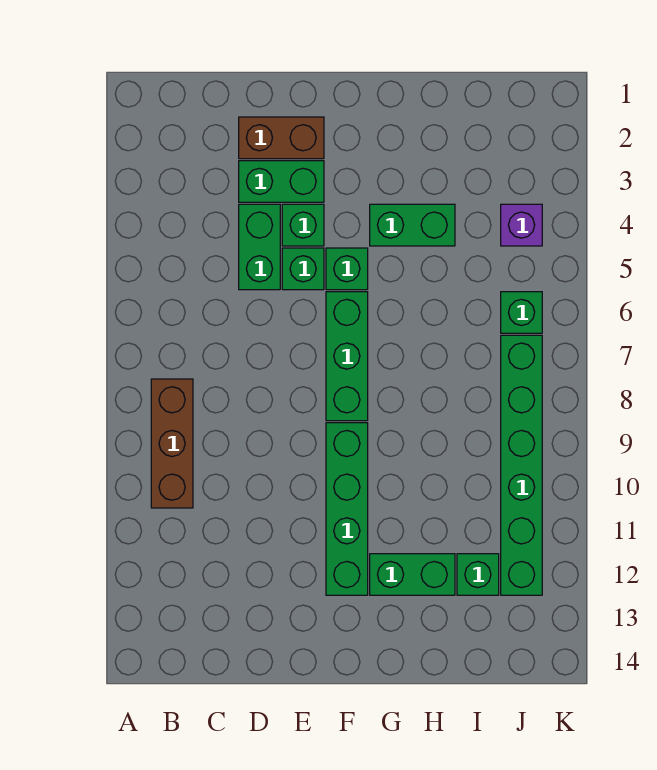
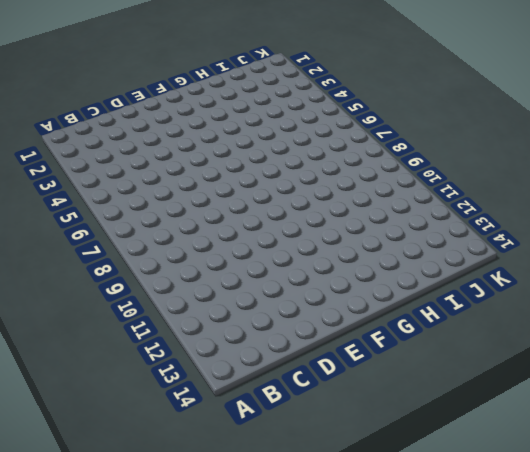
none -> brown brick B8:B10 level 1
none -> brown brick D2:E2 level 1
none -> green brick D3:E3 level 1

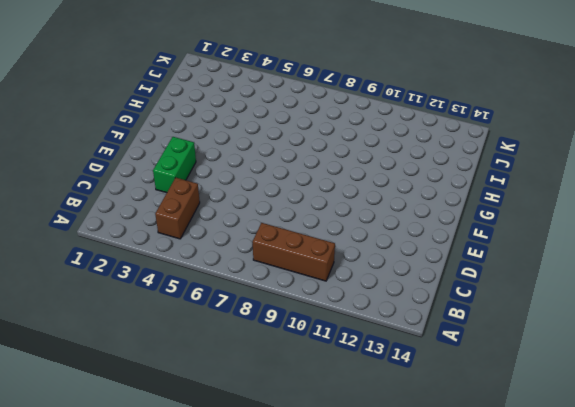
brown brick B4:C4 level 1 -> brown brick D2:E2 level 1
none -> green brick D4:D5 level 1
none -> green brick E4 level 1
none -> green brick E5 level 1

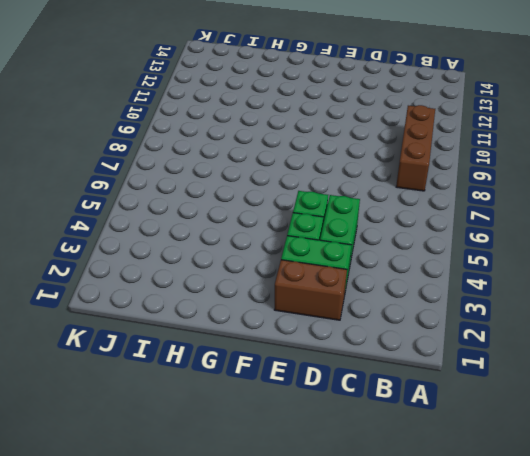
none -> green brick F5 level 1
none -> green brick F6:F8 level 1
none -> green brick F9:F12 level 1

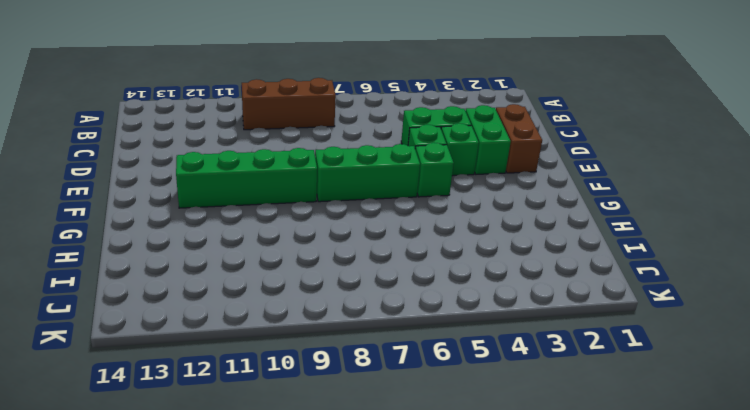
none -> green brick G4:H4 level 1
none -> green brick G12:H12 level 1
none -> green brick I12 level 1

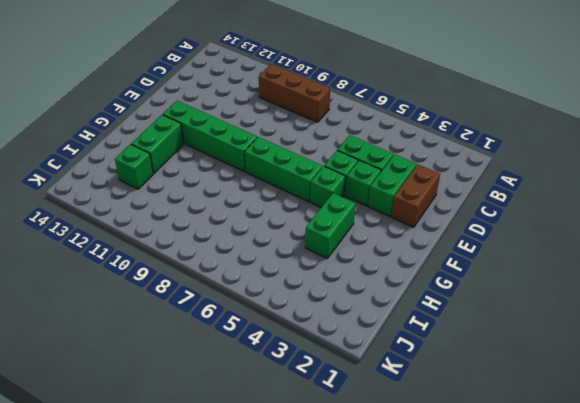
none -> purple brick J4 level 1
none -> green brick J6 level 1
none -> green brick J7:J12 level 1

